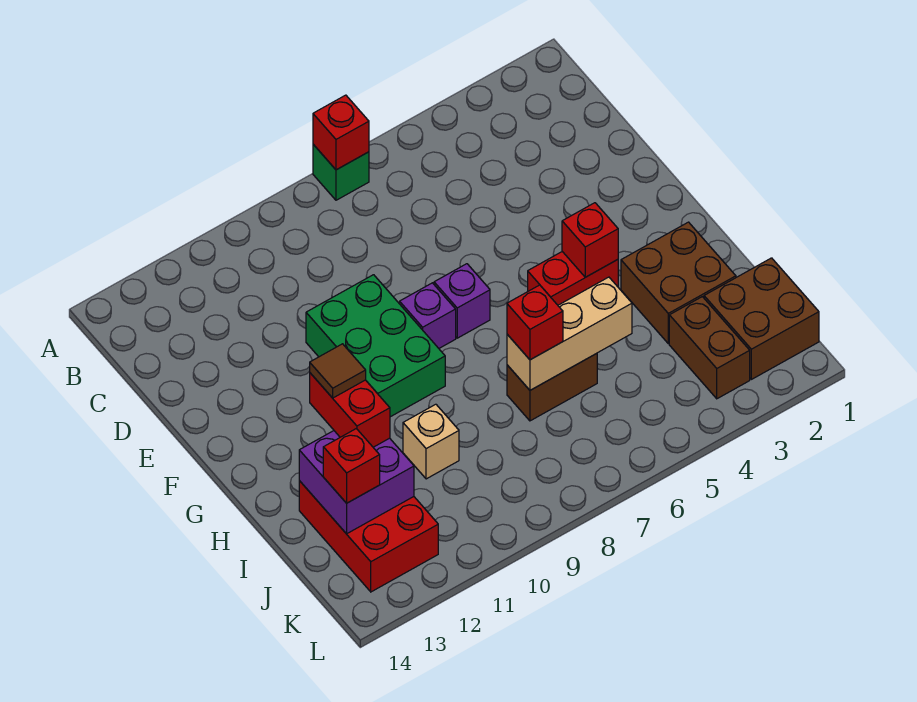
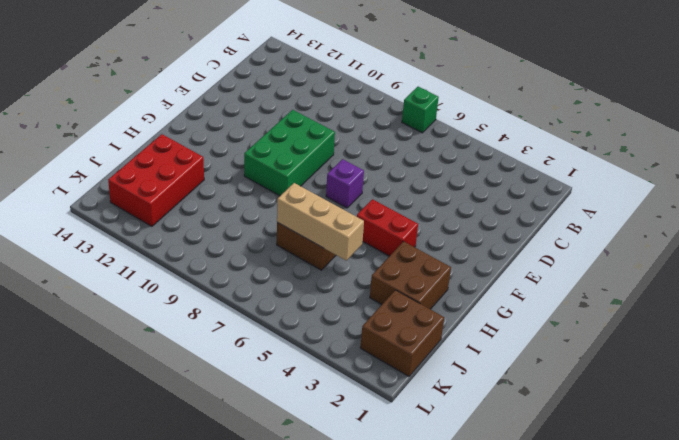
none -> purple brick F8 level 1
none -> tan brick I10 level 1
none -> brown brick J3:K3 level 1

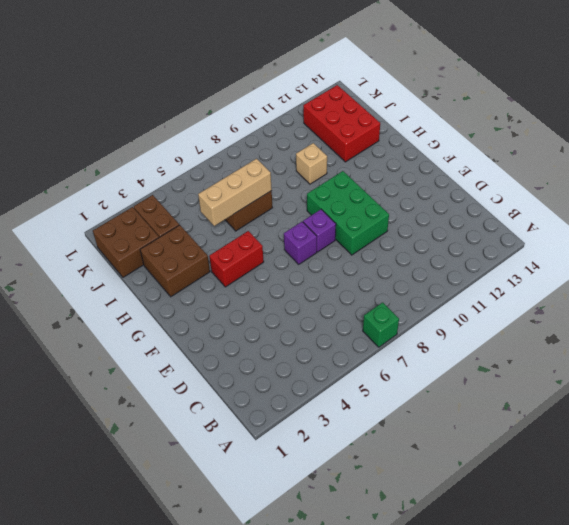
none -> red brick A7 level 2
none -> red brick G4 level 2
none -> purple brick I12:J13 level 2

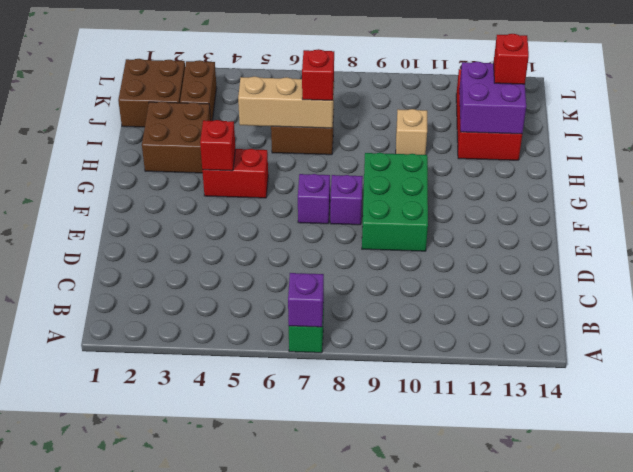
purple brick A7 level 2 -> red brick A7 level 2
none -> red brick H12:I12 level 3
none -> brown tile H12 level 4

